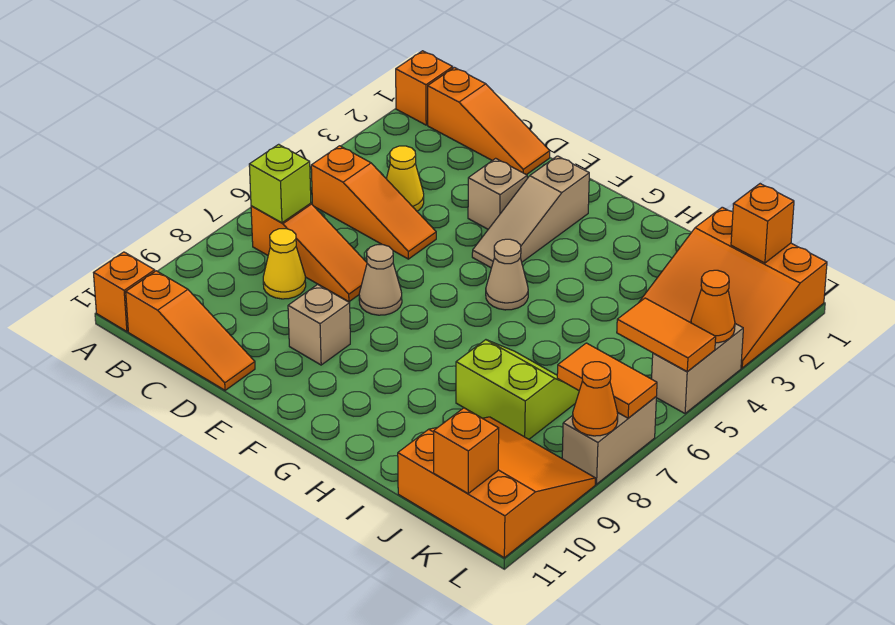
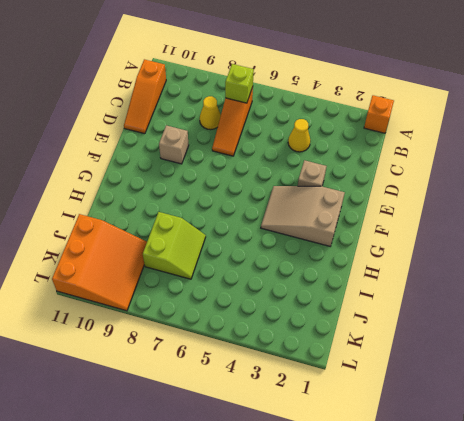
tan slope F2:G4 level 1 top 2 -> tan slope F2:F4 level 1 top 2
none -> orange brick A11 level 1
none -> orange slope B1:D1 level 1 top B
none -> orange slope B5:D5 level 1 top B

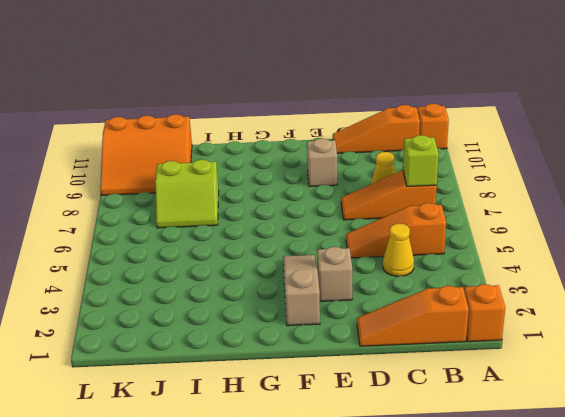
none -> tan cone E7 level 1
none -> tan cone G5 level 1
none -> orange slope J1:L3 level 1 top 1

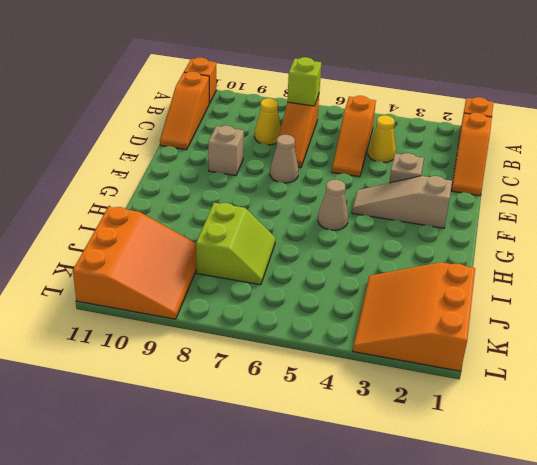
none -> tan brick L4:L5 level 1
none -> tan brick L7:L8 level 1
none -> orange brick K1 level 2

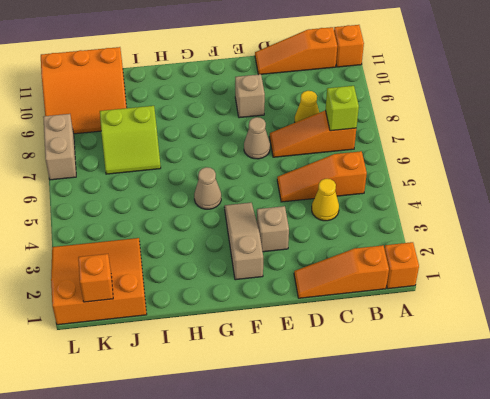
none -> tan brick L4:L5 level 1
none -> orange tile K5:L5 level 2
none -> orange tile K7:L7 level 2

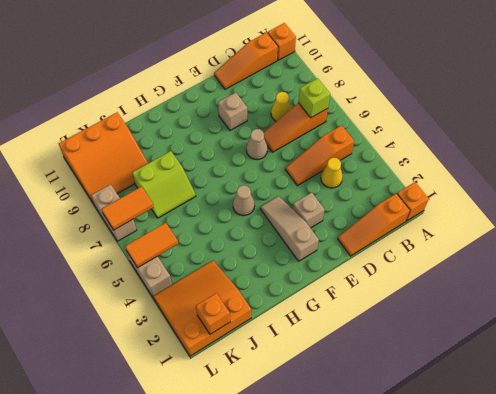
none -> orange brick K11 level 2
none -> orange cone L4 level 2
none -> orange cone L8 level 2

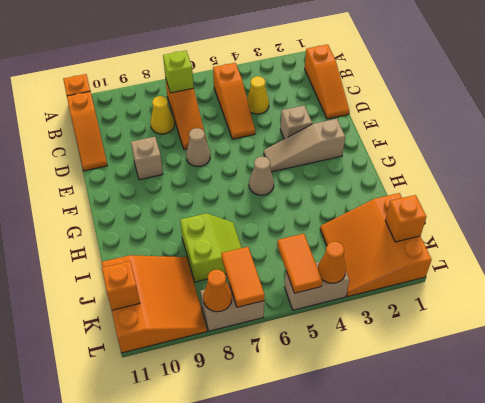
none -> orange brick A1 level 1

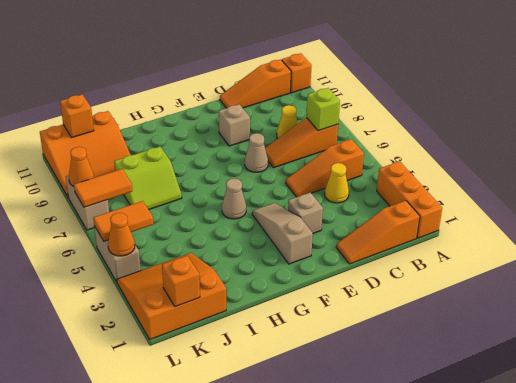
orange brick A1:A3 level 1 -> orange brick A1 level 1

